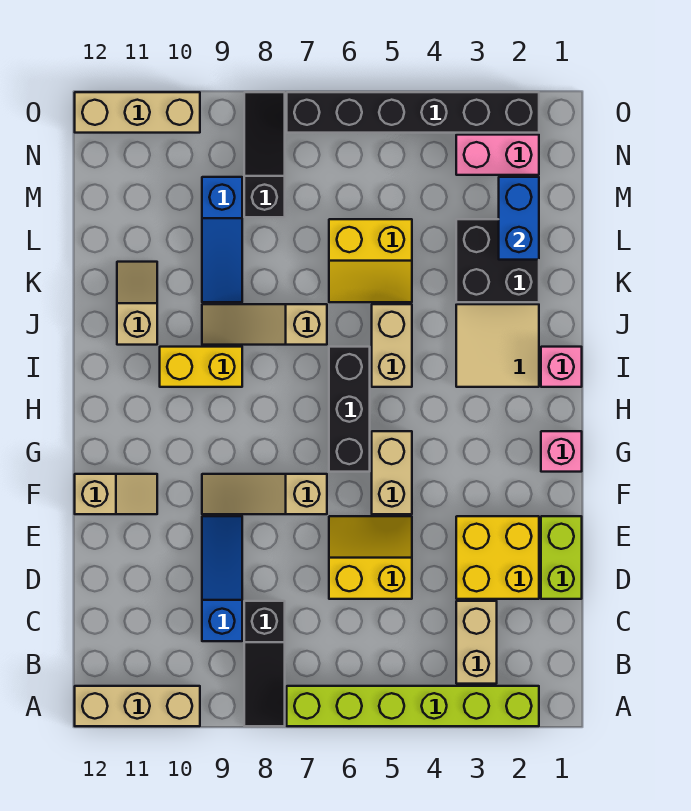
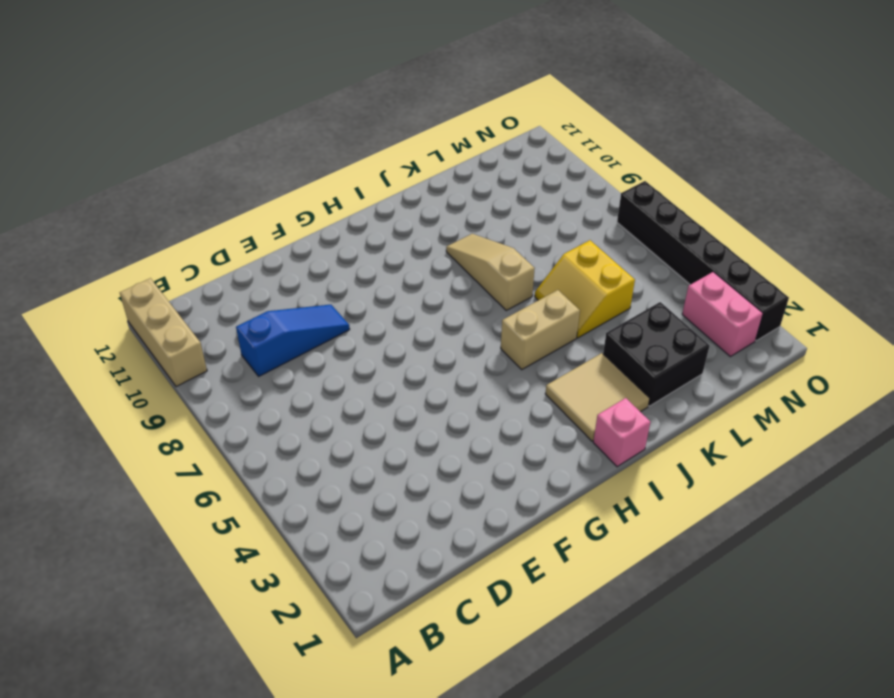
none -> lime brick A2:A7 level 1
none -> black slope A8:C8 level 1 top C
none -> tan brick B3:C3 level 1

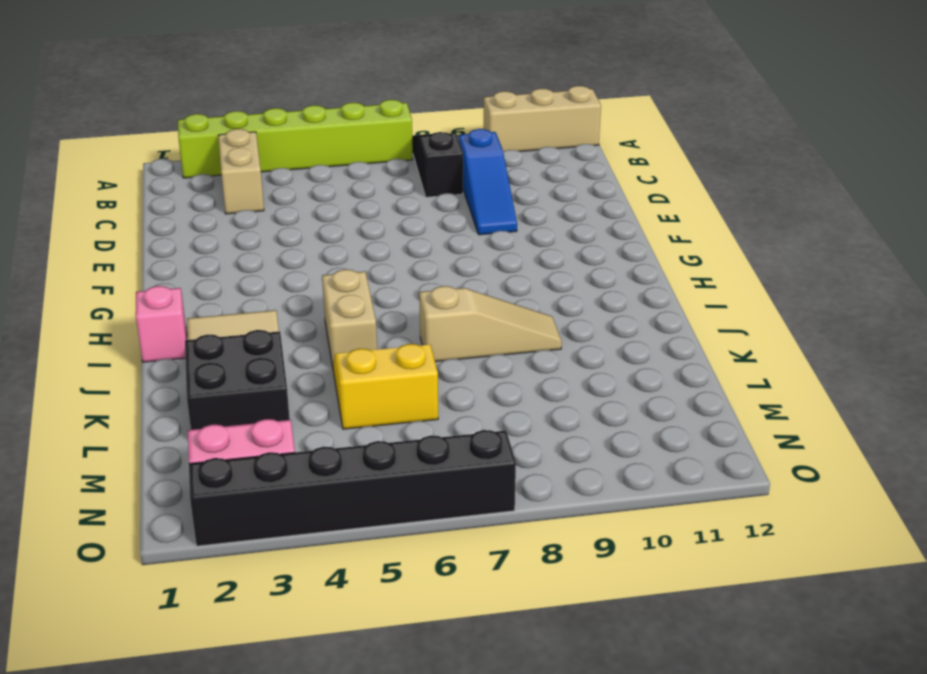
none -> lime brick D1:E1 level 1
none -> yellow brick D2:E3 level 1
none -> yellow slope D5:E6 level 1 top D

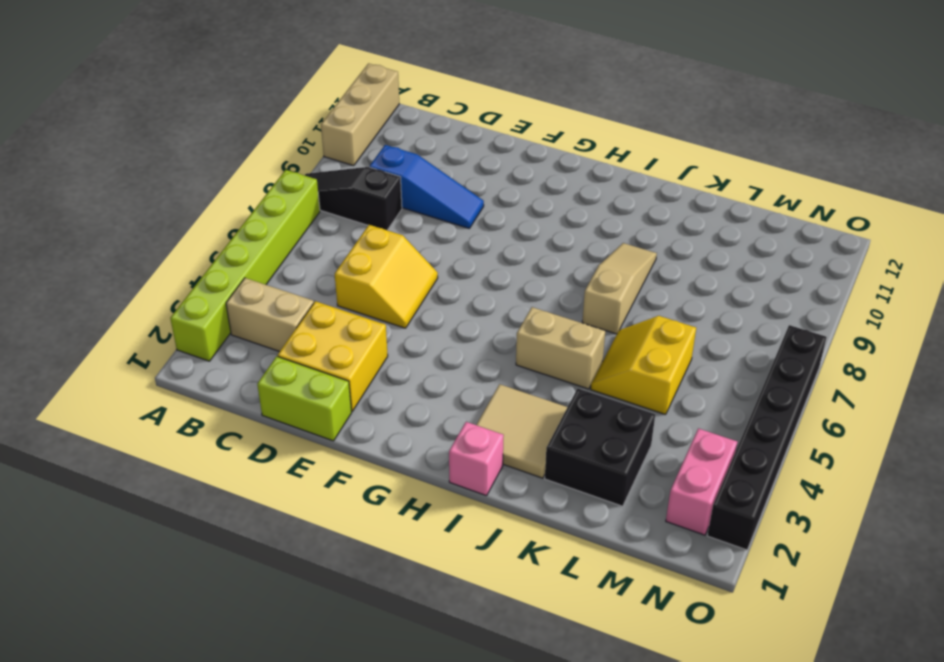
none -> tan brick F5:G5 level 1
none -> tan slope F7:F9 level 1 top 7
none -> tan slope F11:F12 level 1 top 12

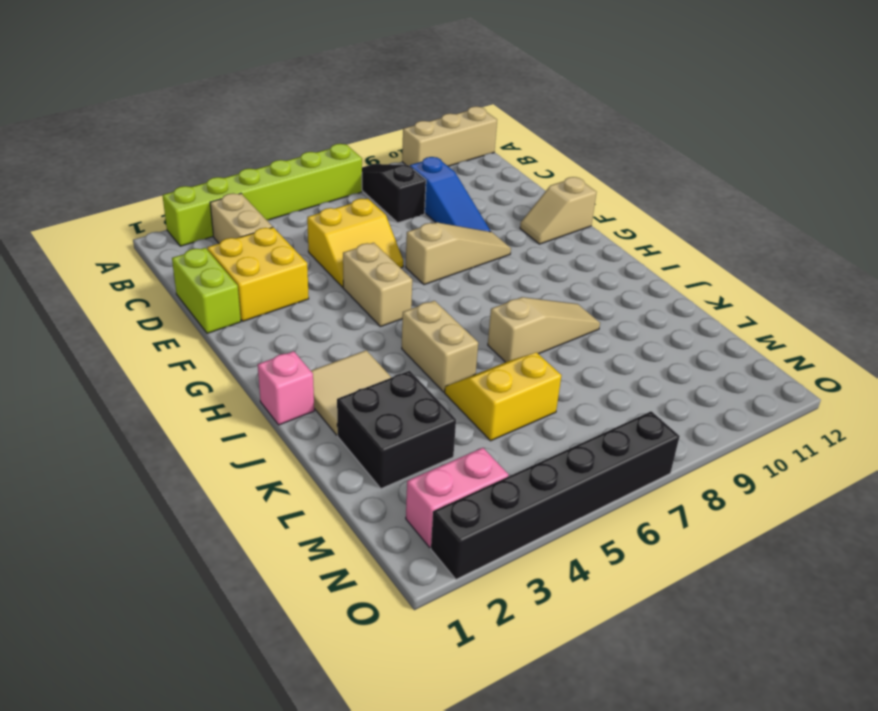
none -> pink brick G1 level 1
none -> black brick G6:I6 level 1
none -> yellow brick I9:I10 level 1

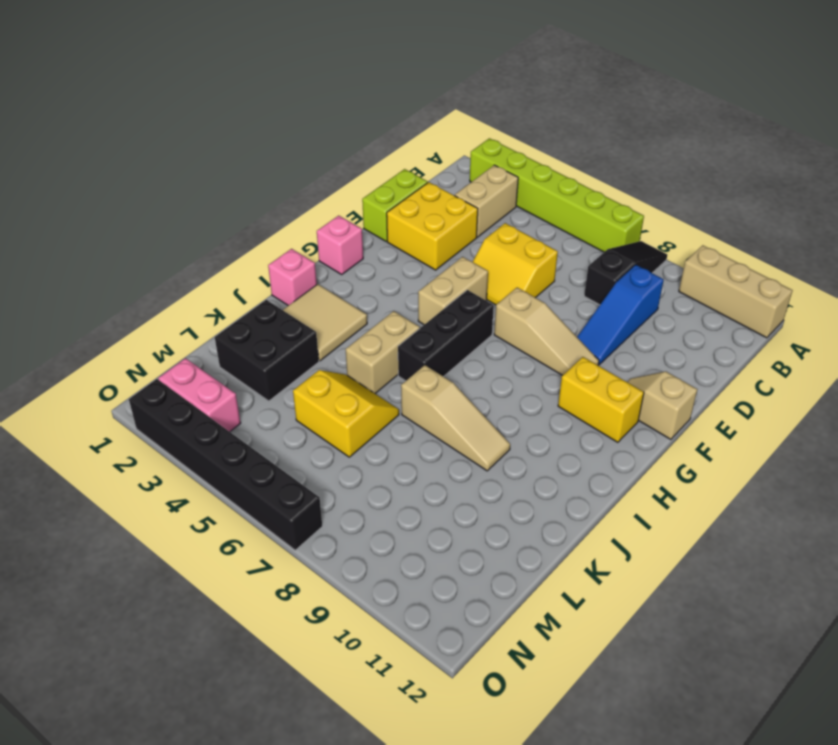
yellow brick G10:G11 level 1 -> yellow brick I9:I10 level 1
none -> tan slope J11:K11 level 1 top J
none -> blue slope K9:M9 level 1 top M
none -> black slope M8:O8 level 1 top M

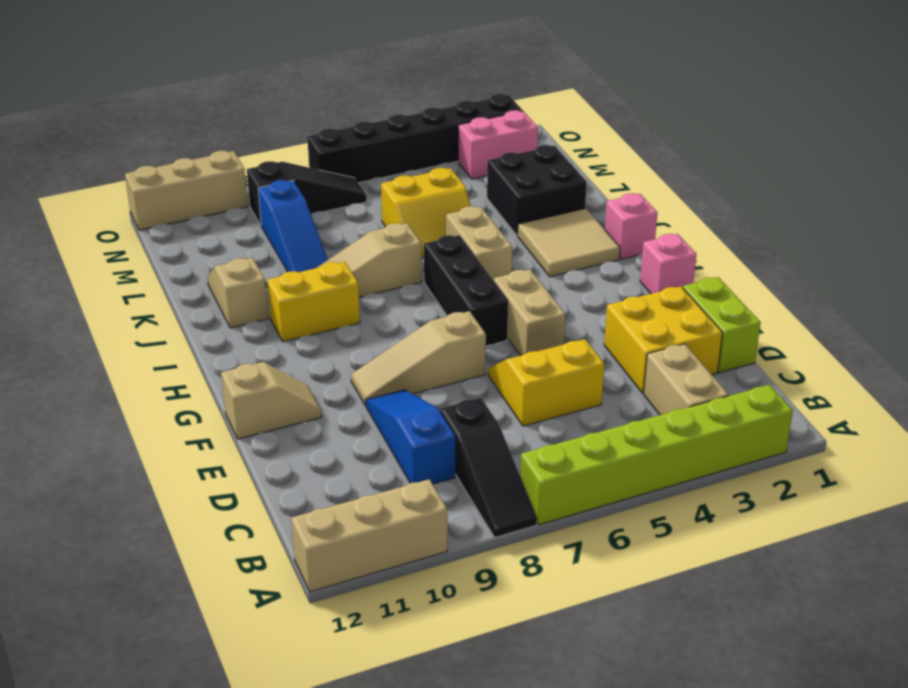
black slope N7:N9 level 1 top 9 -> black slope M8:O8 level 1 top M
none -> blue brick L2:M2 level 2

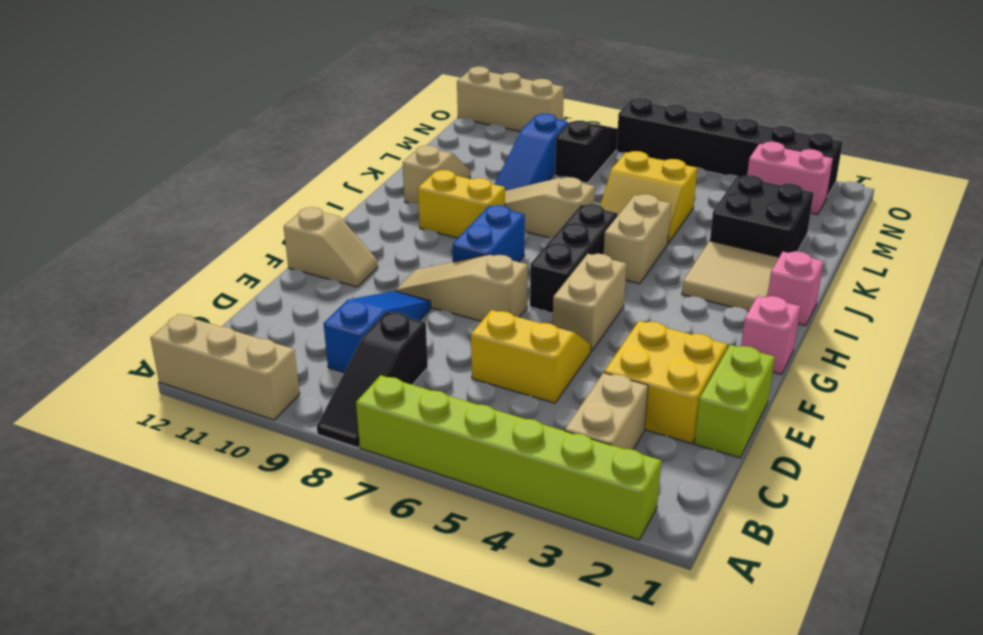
blue brick G8:H8 level 1 -> blue brick L2:M2 level 2

